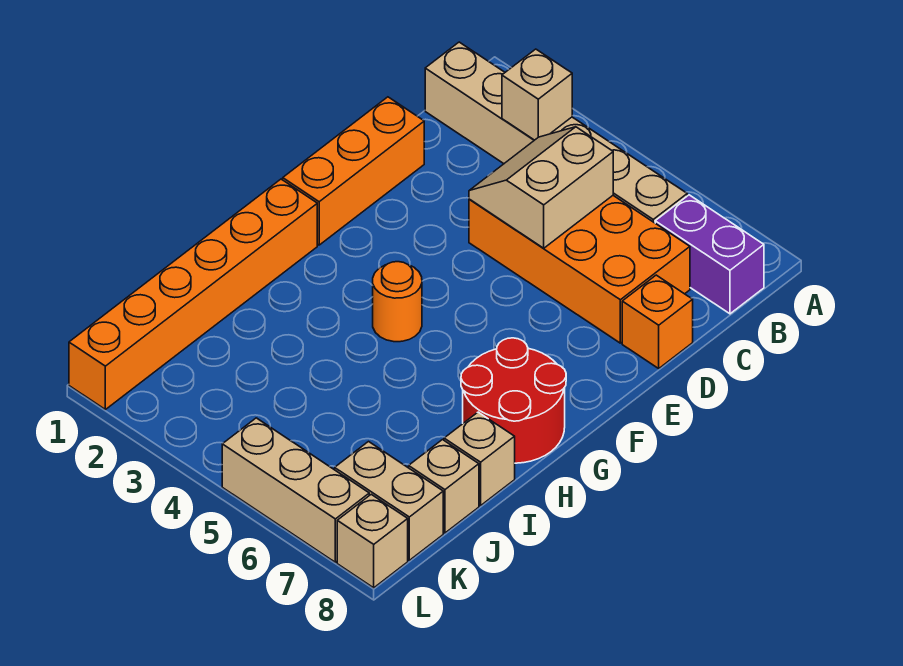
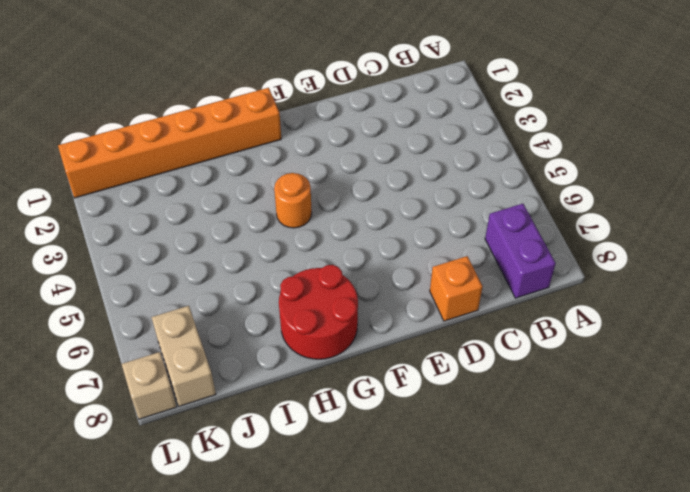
none -> tan brick B1:B6 level 1
none -> orange brick C4:D7 level 1
none -> orange brick D1:F1 level 1

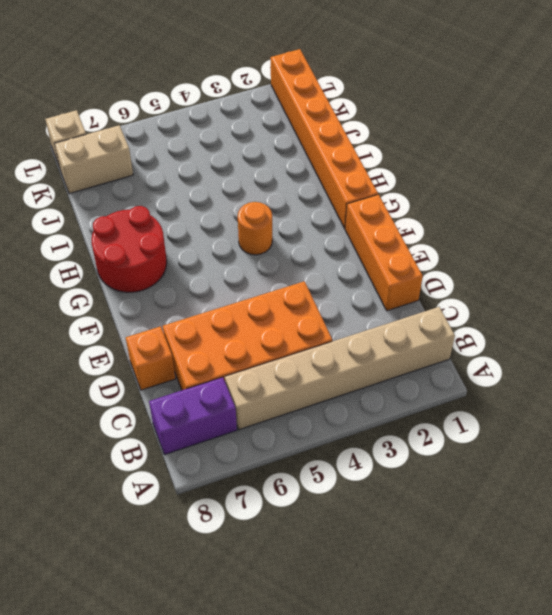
none -> tan brick I8 level 1
none -> tan brick J8 level 1
none -> tan brick L5:L7 level 1

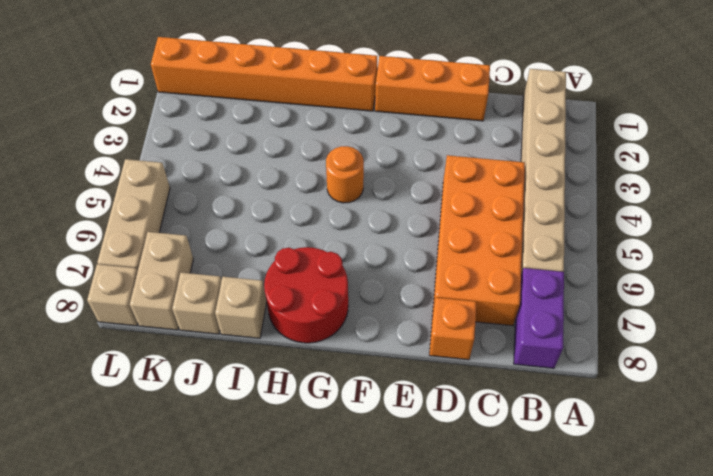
none -> tan brick B3 level 2
none -> tan slope C4:D5 level 2 top 5

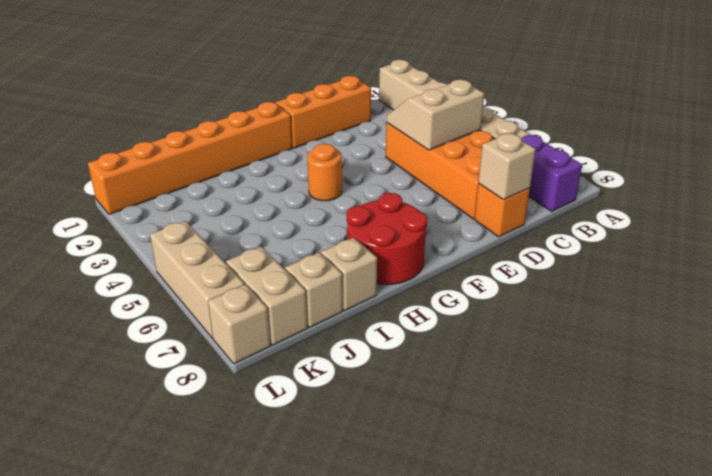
tan brick D8 level 2 -> tan brick B3 level 2

